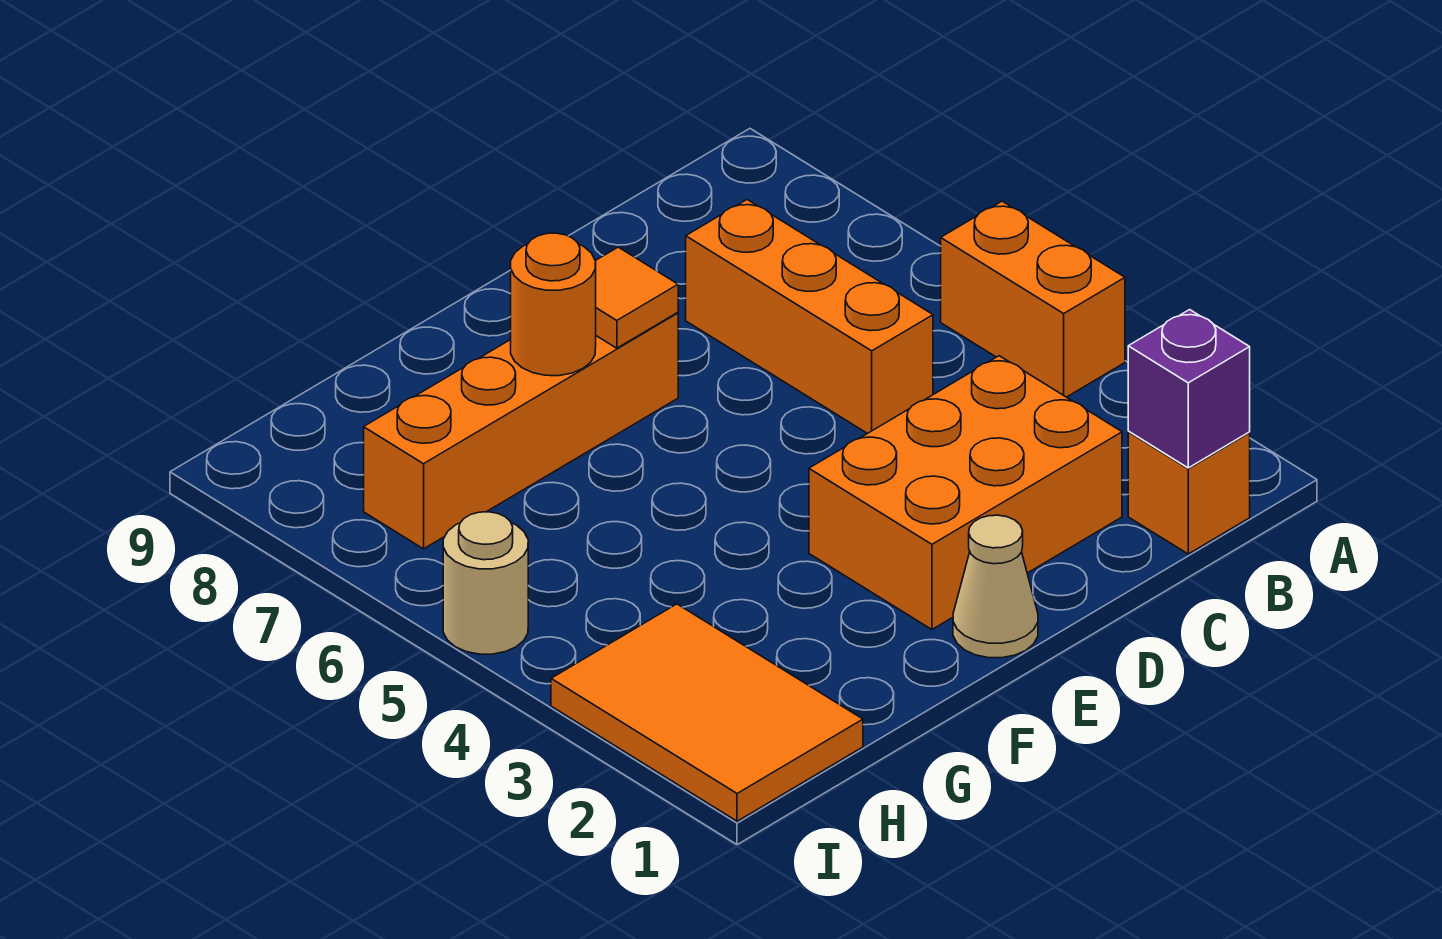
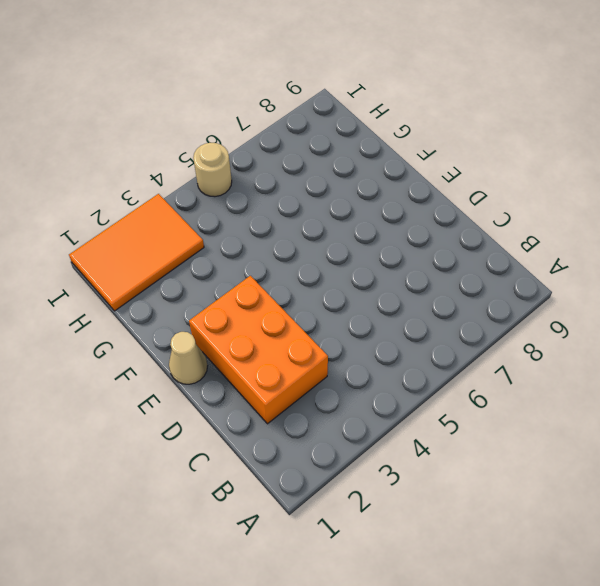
none -> orange brick A4:A5 level 1
none -> orange brick B1 level 1

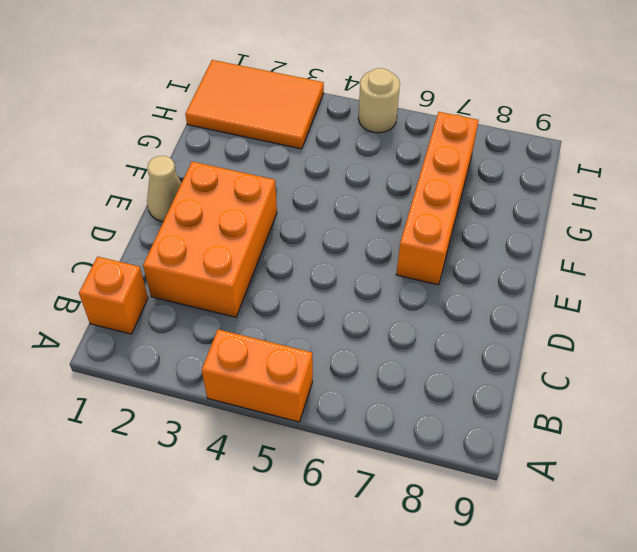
none -> orange brick C5:C7 level 1
none -> purple brick B1 level 2

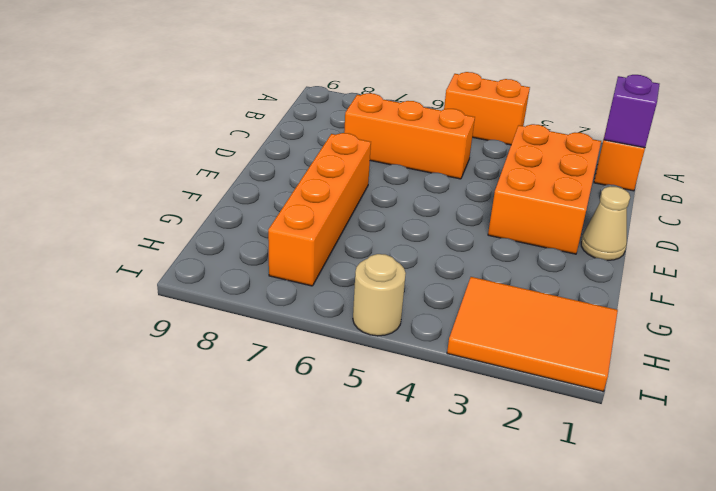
none -> orange tile E7 level 2
none -> orange round brick F7 level 2

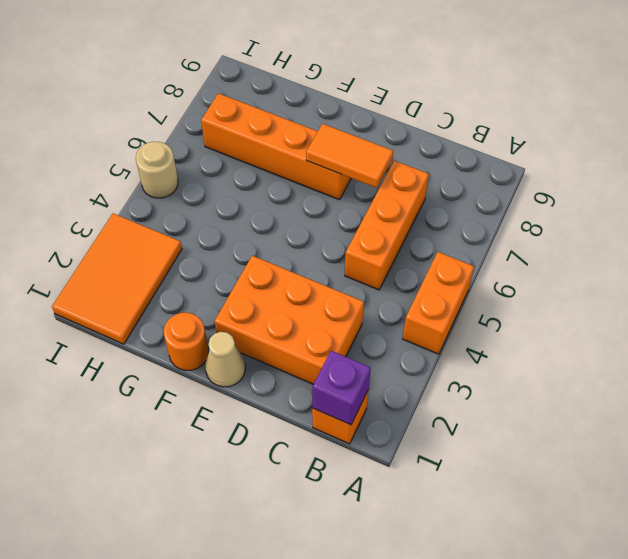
orange tile D7:E7 level 2 -> orange tile E7 level 2
orange round brick F1 level 1 -> orange round brick F7 level 2

